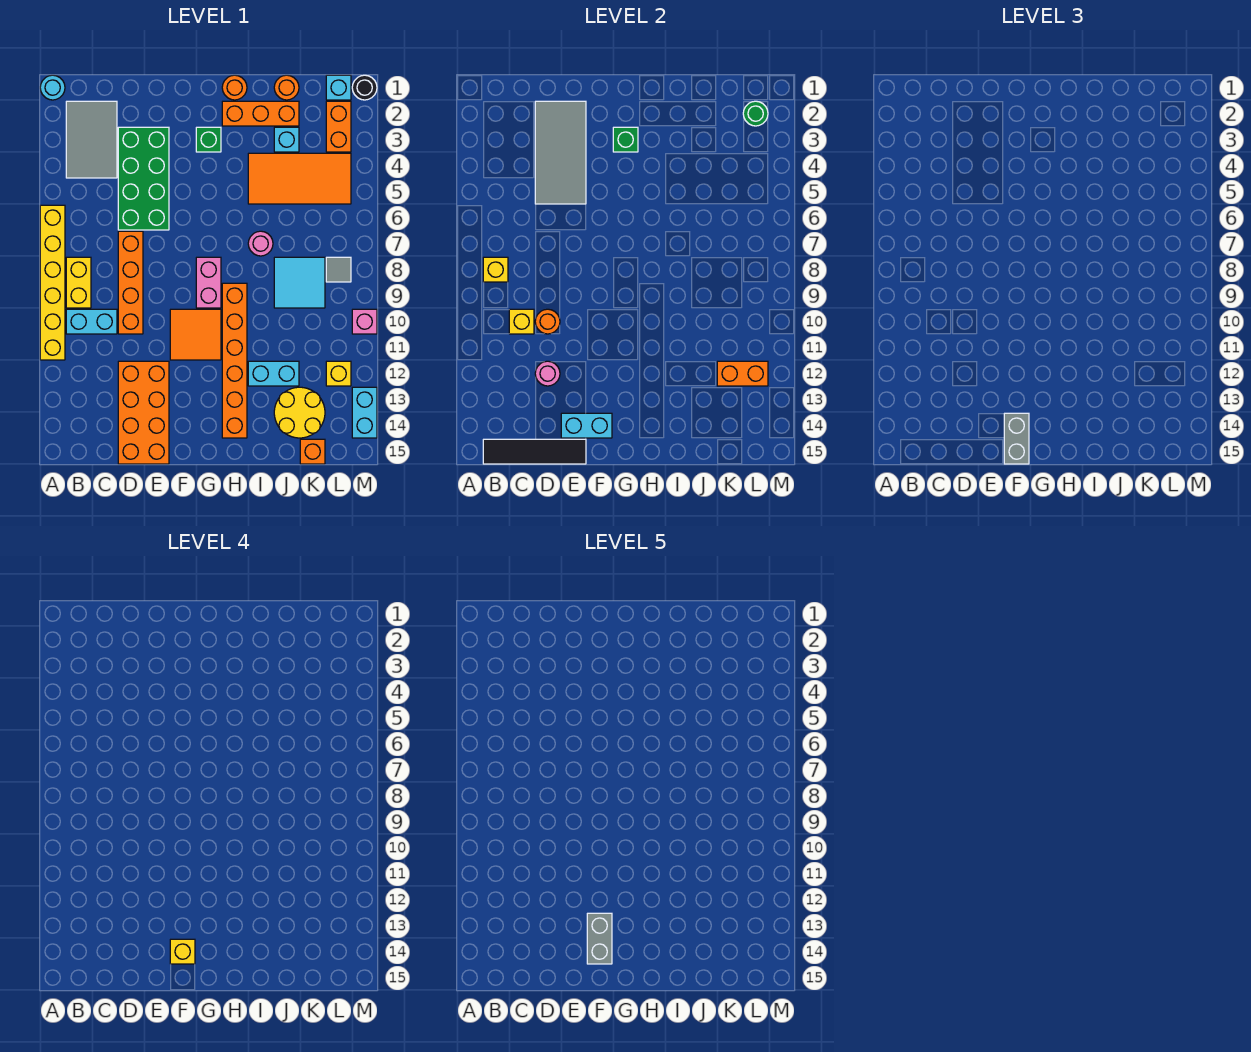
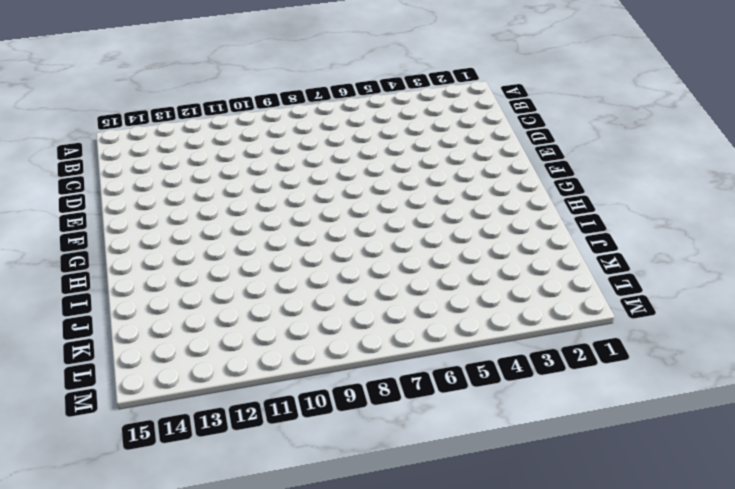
none -> cyan round brick A1 level 1
none -> yellow brick A6:A11 level 1
none -> grey tile B2:C4 level 1
none -> yellow brick B8:B9 level 1

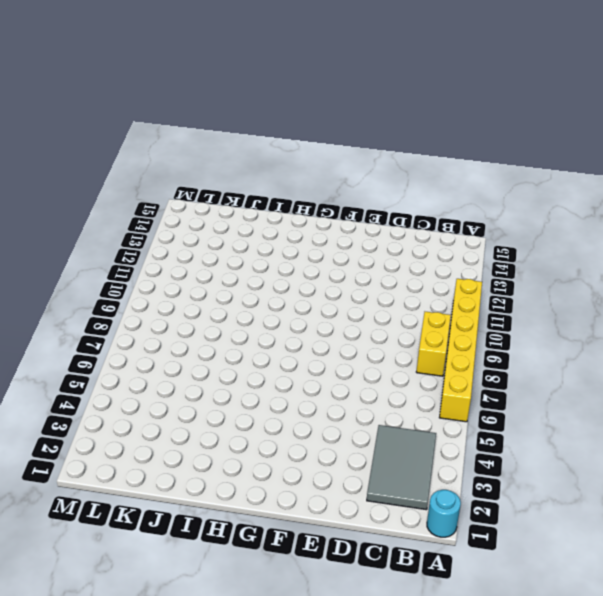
none -> cyan brick B10:C10 level 1
none -> green brick D3:E6 level 1
none -> orange brick D7:D10 level 1
none -> orange brick D12:E15 level 1

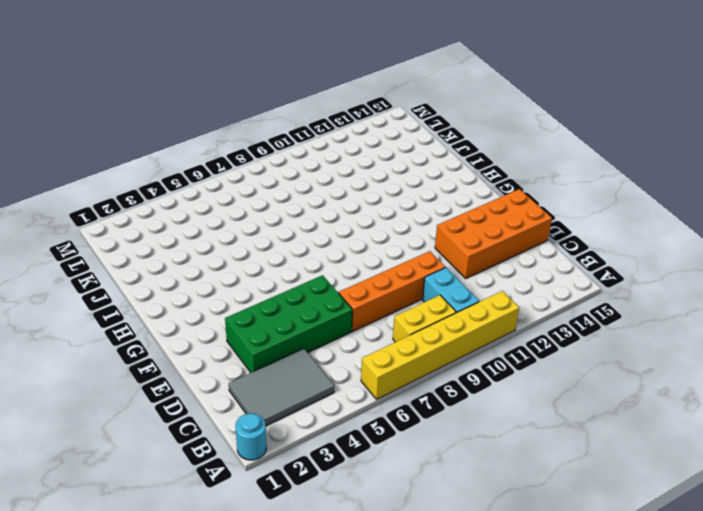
none -> orange tile F10:G11 level 1
none -> green brick G3 level 1
none -> pink brick G8:G9 level 1
none -> orange round brick H1 level 1

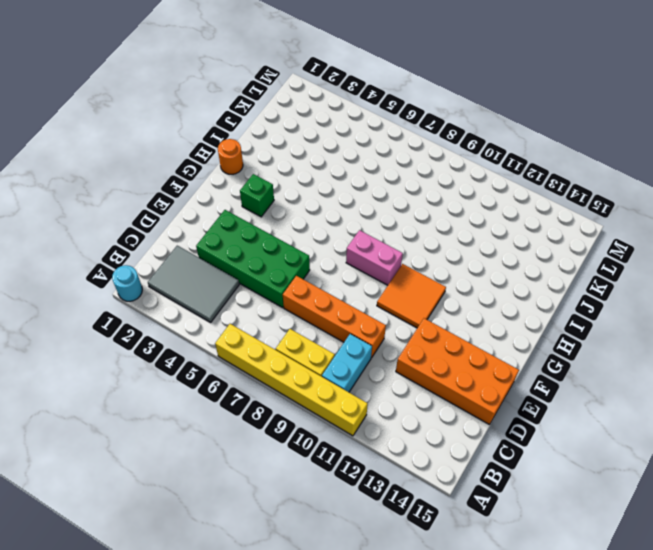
none -> orange brick H2:J2 level 1
none -> orange brick H9:H14 level 1
none -> orange tile I4:L5 level 1
none -> pink round brick I7 level 1

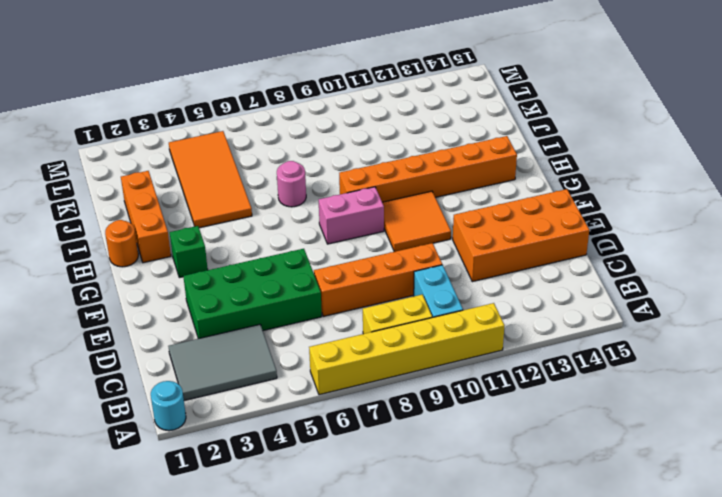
none -> cyan brick I12:J12 level 1
none -> orange round brick J1 level 1
none -> cyan brick J3 level 1
none -> cyan tile J8:K9 level 1

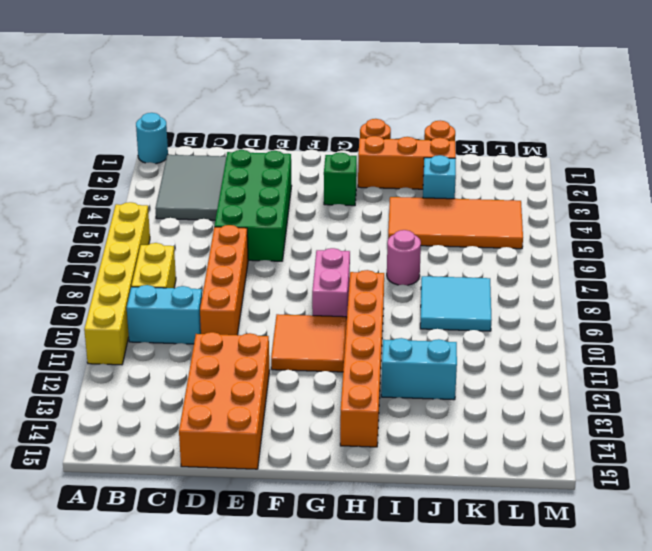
none -> yellow round brick J13:K14 level 1
none -> orange brick K15 level 1
none -> cyan brick L1 level 1
none -> orange brick L2:L3 level 1

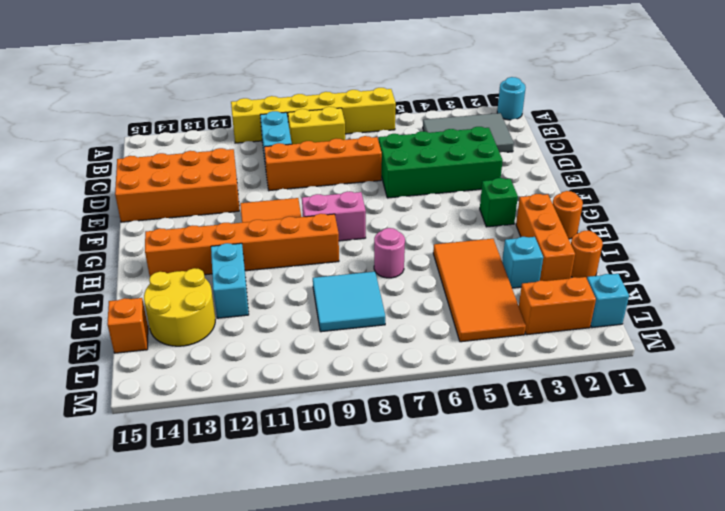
none -> grey tile L8 level 1
none -> yellow brick L12 level 1
none -> black round brick M1 level 1
none -> pink brick M10 level 1

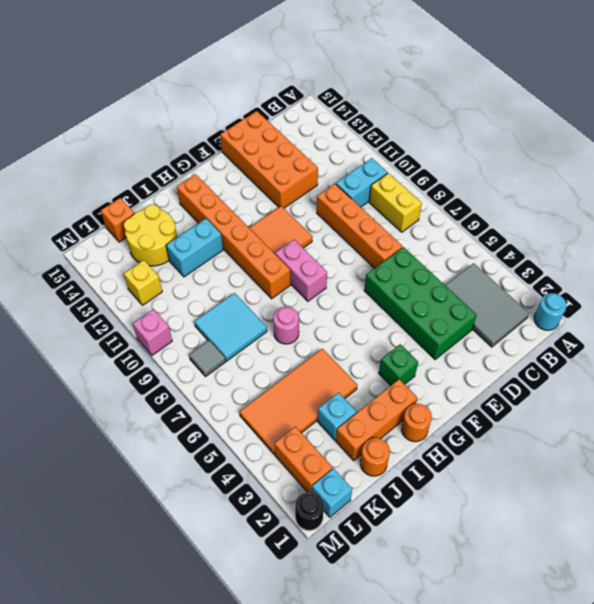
none -> yellow brick A6:A11 level 1
none -> cyan brick M13:M14 level 1
none -> yellow brick B8 level 2
none -> black tile B15:E15 level 2

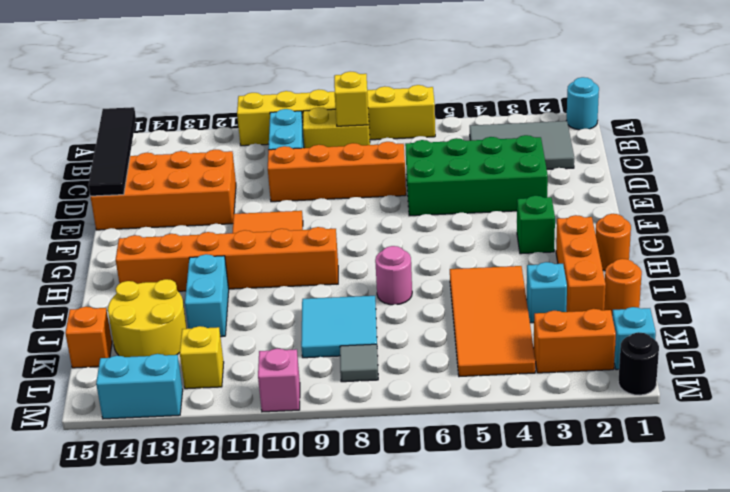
none -> pink brick G8:G9 level 1
none -> yellow brick C10 level 2
none -> grey tile D2:E5 level 2
none -> orange round brick D10 level 2

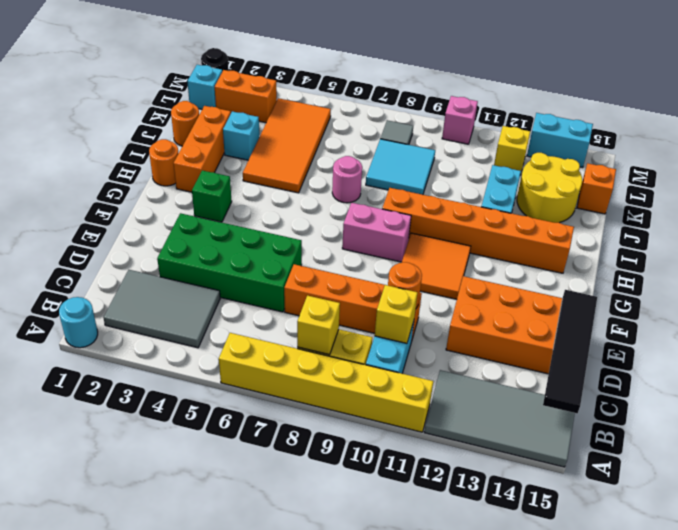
grey tile A12:B15 level 1 -> grey tile D2:E5 level 2
none -> pink round brick D12 level 2
none -> cyan brick E14:F14 level 2
none -> green brick G3 level 2
none -> orange brick K12:L12 level 2

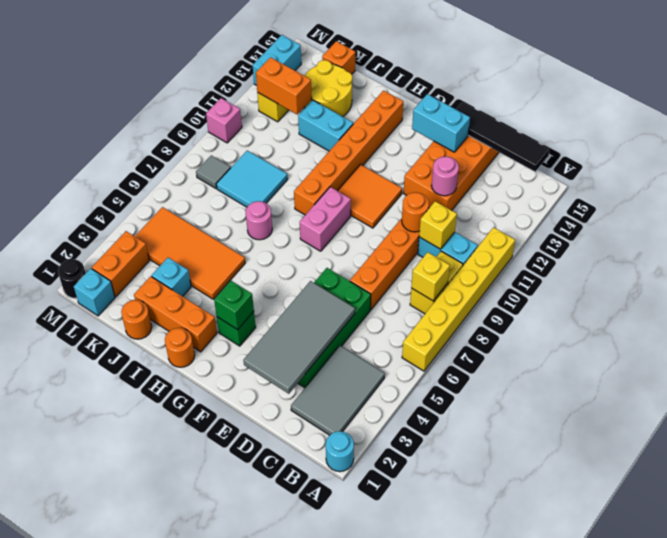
none -> green round brick L2 level 2
none -> grey brick F14:F15 level 3
none -> yellow brick F14 level 4
none -> grey brick F13:F14 level 5

